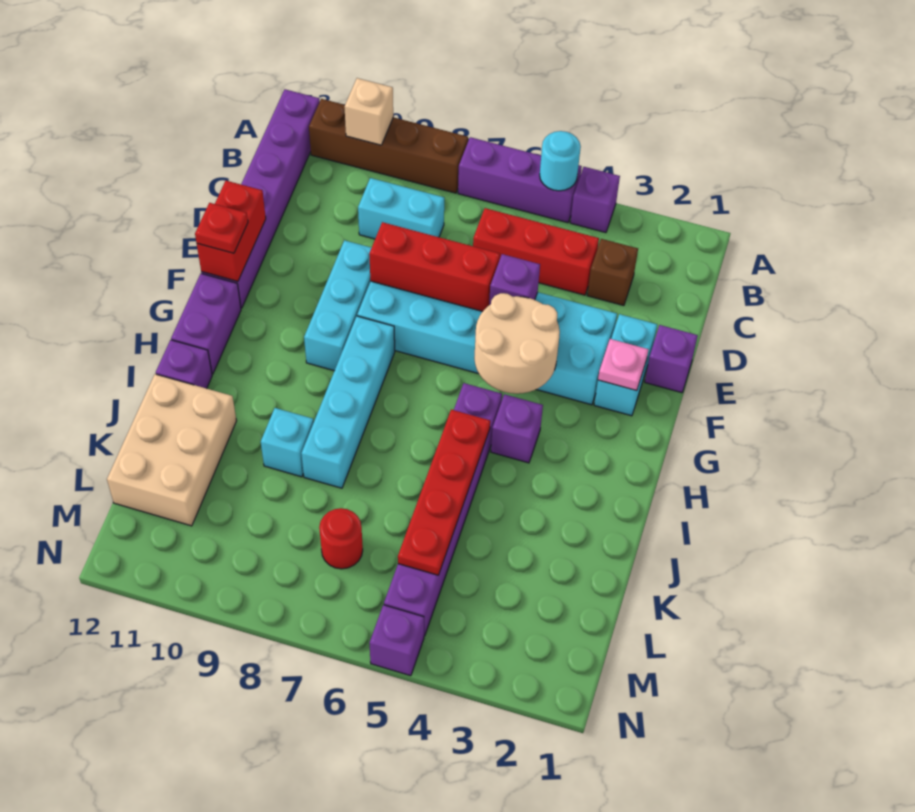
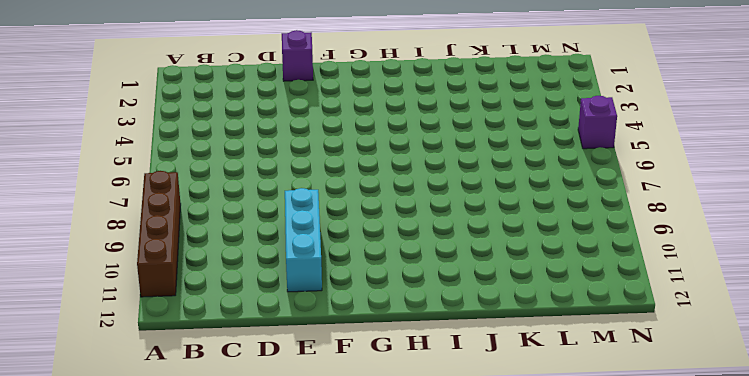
cyan brick E9:E11 level 1 -> cyan brick E9:G9 level 1
none -> purple brick A4 level 1
none -> purple brick A5:A7 level 1
none -> purple brick A12:F12 level 1

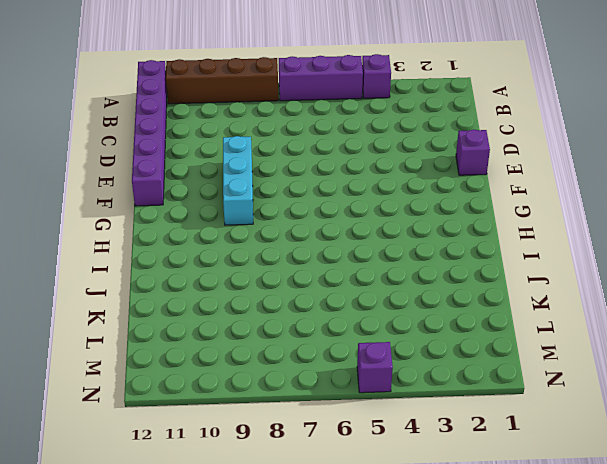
none -> brown brick C3 level 1
none -> red brick C4:C6 level 1
none -> cyan brick C8:C9 level 1

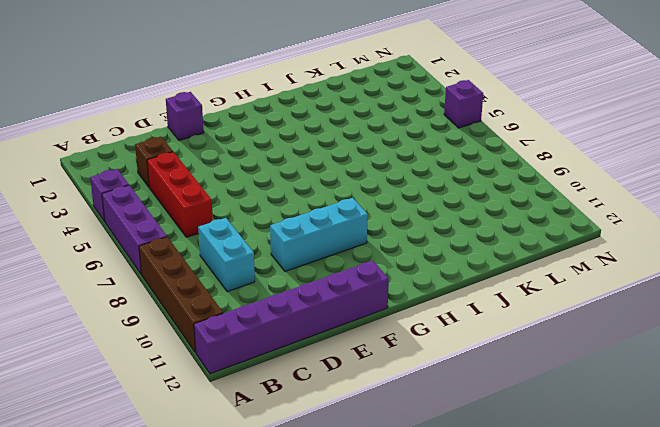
none -> cyan brick E2:F2 level 1
none -> cyan brick E3:F8 level 1
none -> cyan brick G8:J8 level 1

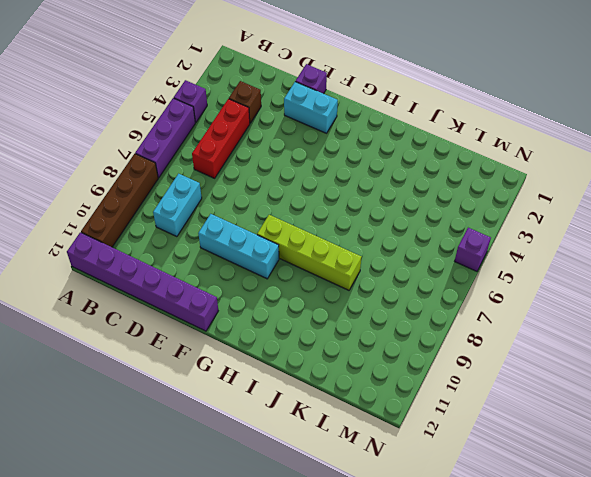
lime brick G8:J8 level 1 -> cyan brick G8:J8 level 1
none -> cyan brick E3:F8 level 1
none -> purple brick G12:H12 level 1
none -> purple brick H4 level 1

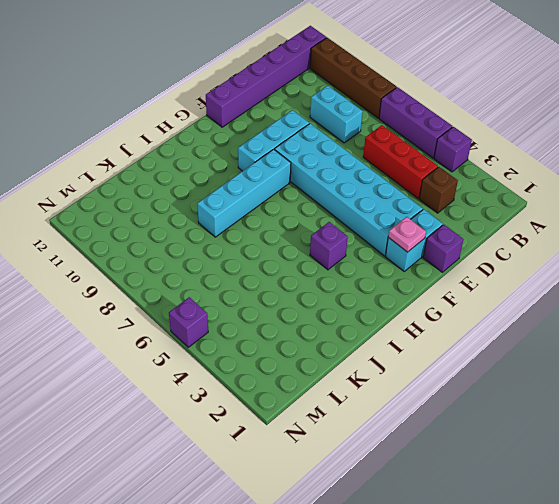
none -> purple brick G12:H12 level 1
none -> purple brick H5:M5 level 1
none -> purple brick I12 level 1

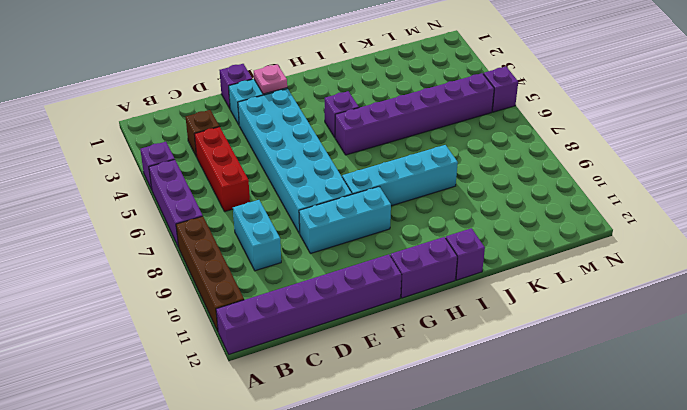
none -> cyan brick J9 level 1
none -> tan brick J11:L12 level 1
none -> red round brick L7 level 1

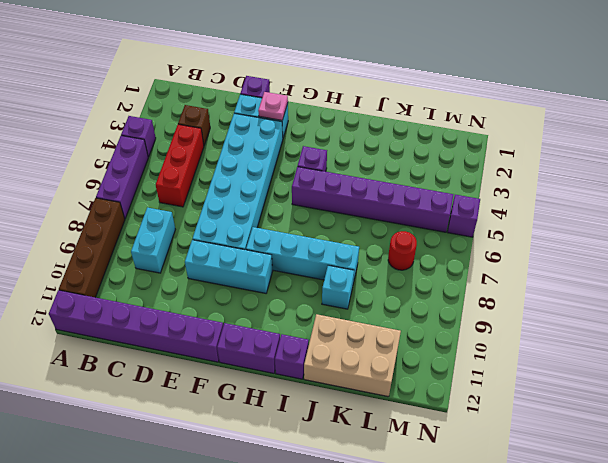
none -> cyan round brick A5 level 2
none -> tan brick A10 level 2
none -> purple brick E5 level 2

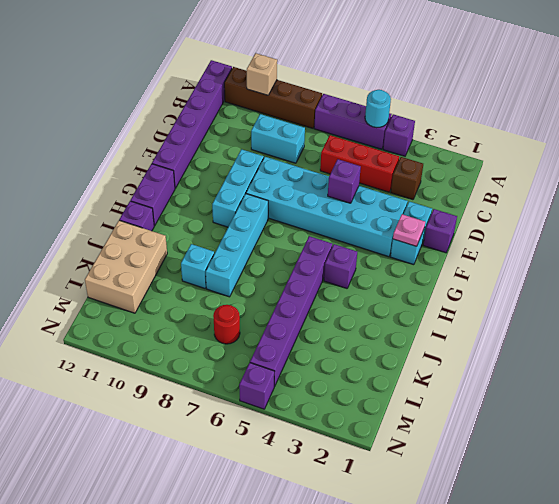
none -> red brick E6:E8 level 2
none -> red brick E12:F12 level 2
none -> tan round brick F4:G5 level 2

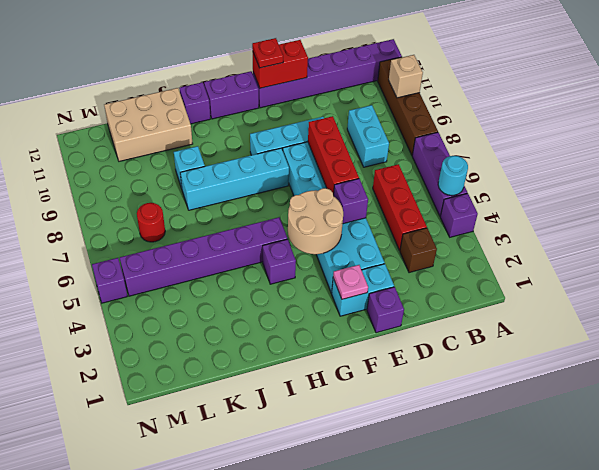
none -> red plate I5:L5 level 2

